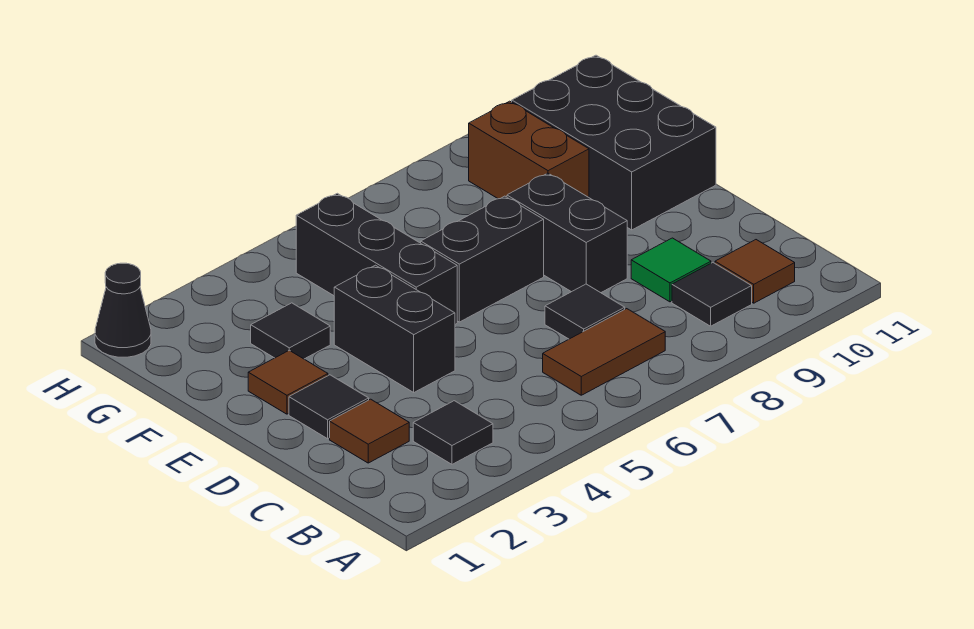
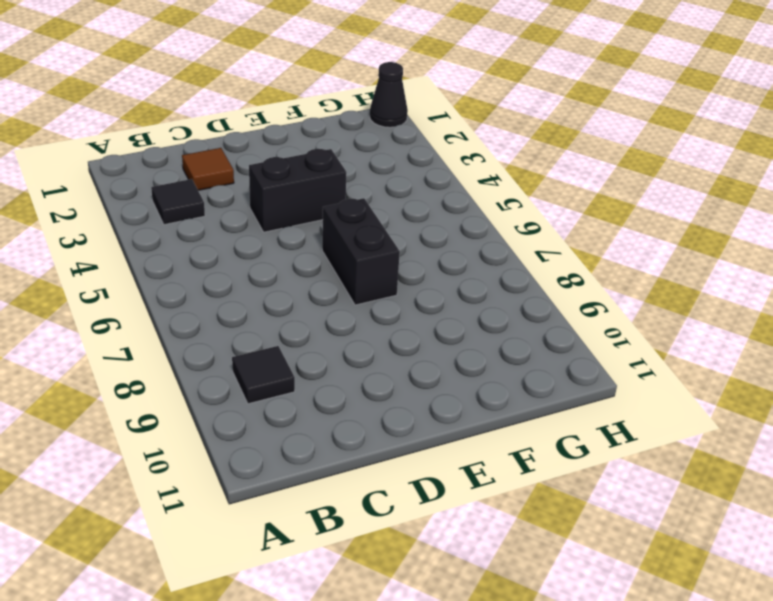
none -> brown tile B6:B7 level 1
none -> brown tile B10 level 1
none -> black tile C7 level 1

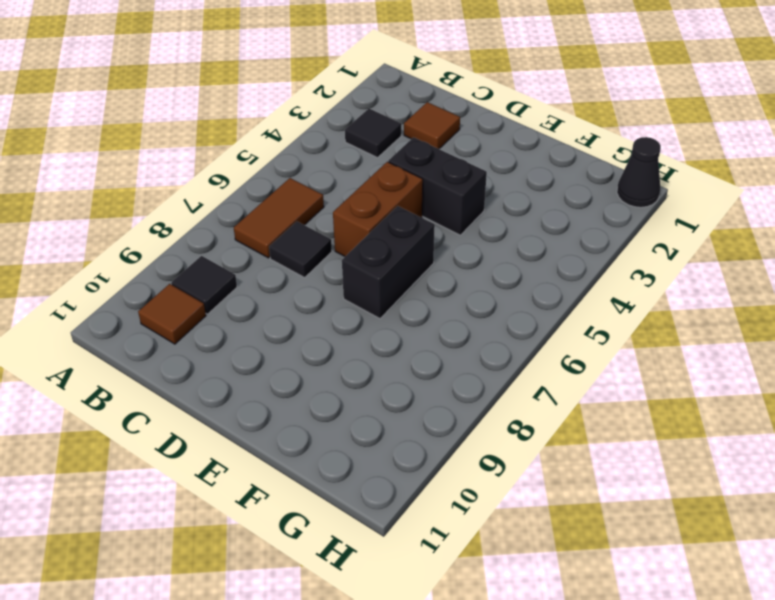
brown brick D5:D6 level 1 -> brown brick F9:G9 level 1
none -> green tile C9 level 1
none -> black tile D2 level 1
none -> black brick D8:E8 level 1

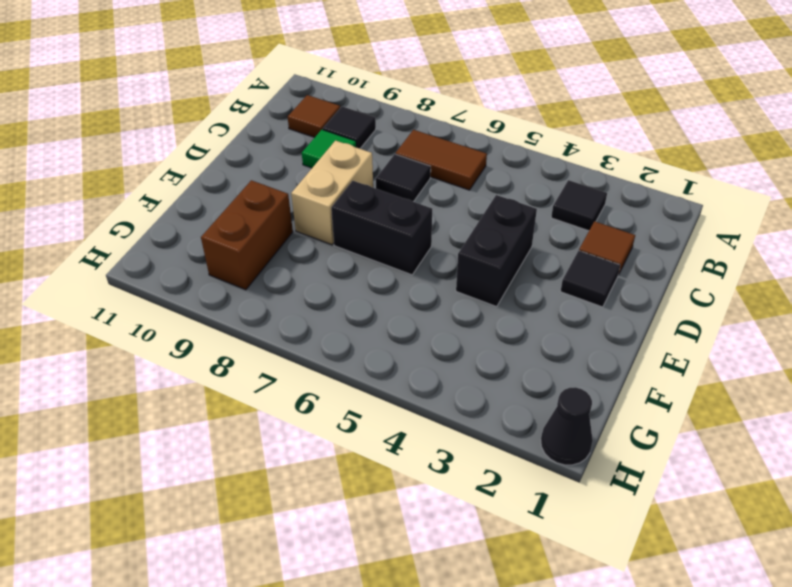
tan brick D8:E8 level 1 -> black brick D8:E8 level 1
none -> brown tile E2 level 1
none -> black brick E5:G5 level 1
none -> black brick E10:G11 level 1

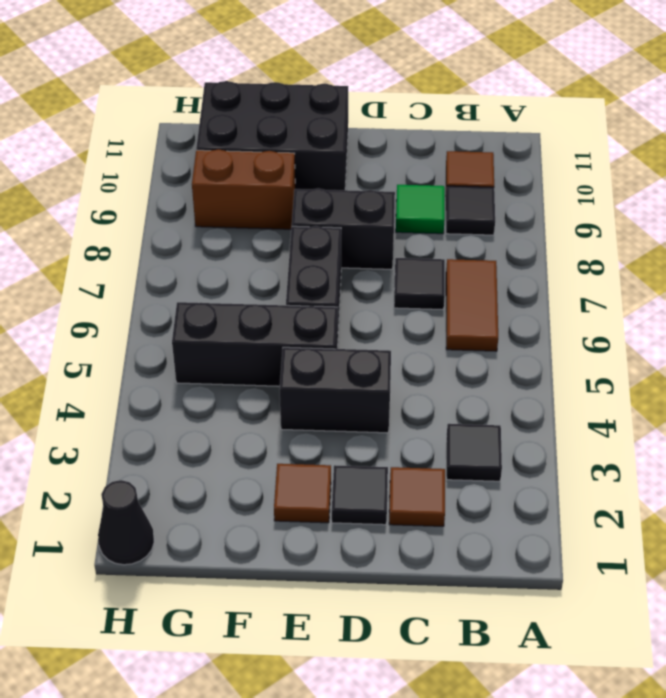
none -> black tile F3 level 1

